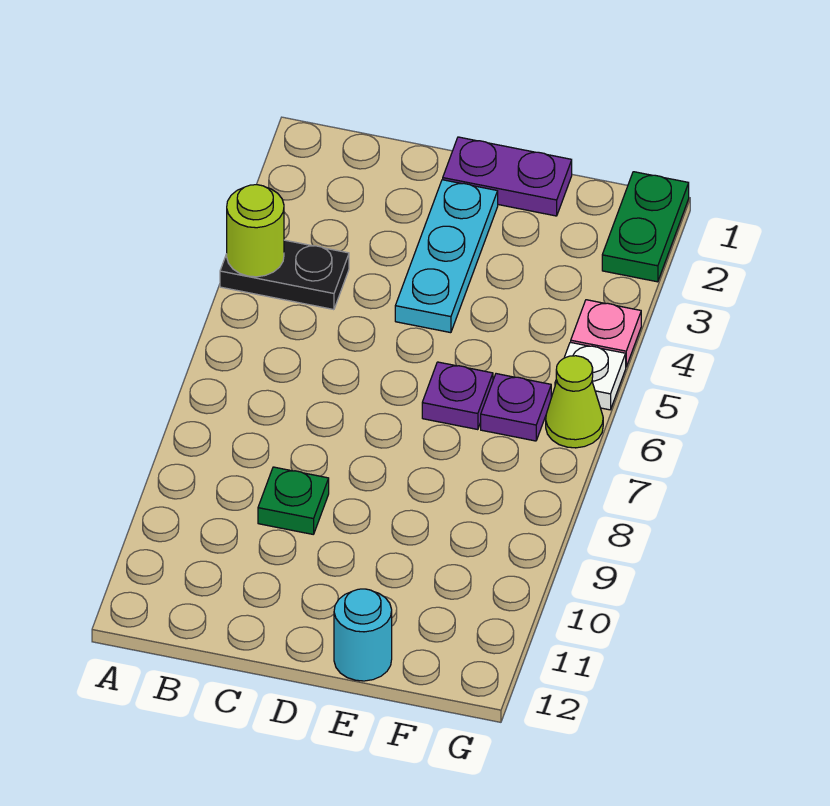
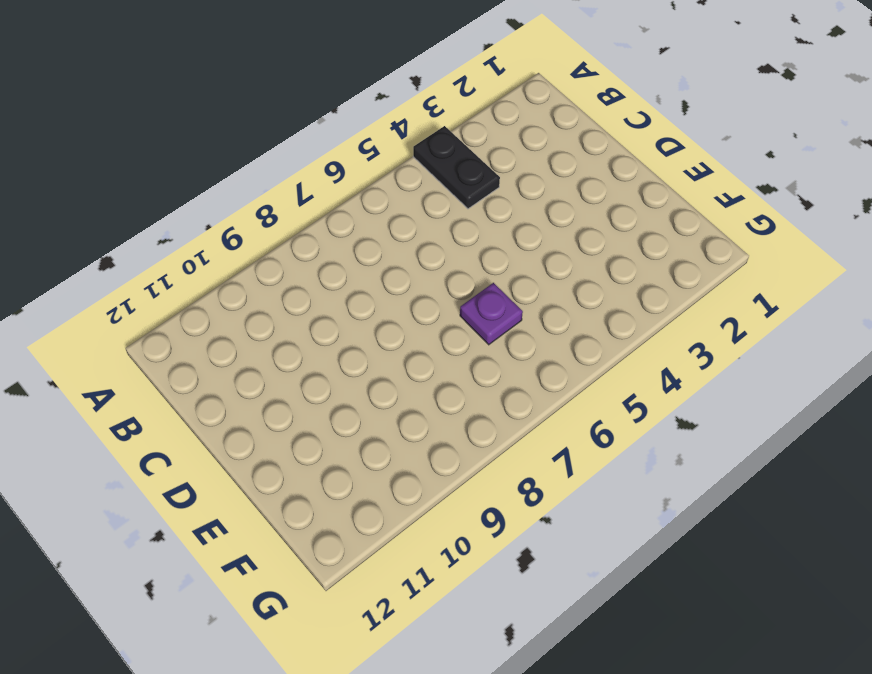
none -> green plate C9 level 1
none -> purple plate D1:E1 level 1
none -> cyan plate D2:D4 level 1

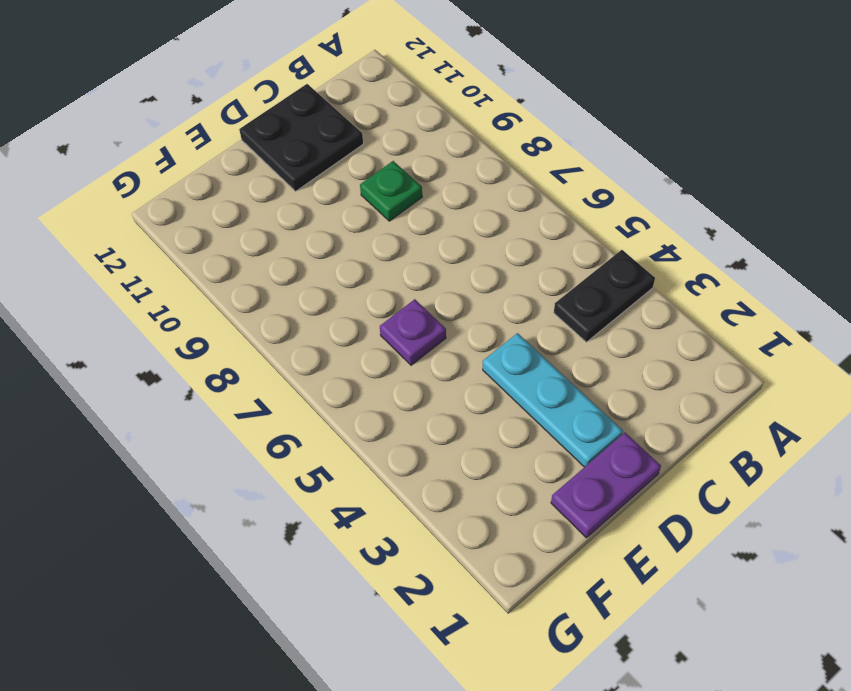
black plate C11:D12 level 1 -> none
none -> cyan round brick E12 level 1
none -> purple plate F6 level 1
none -> green plate G1:G2 level 1

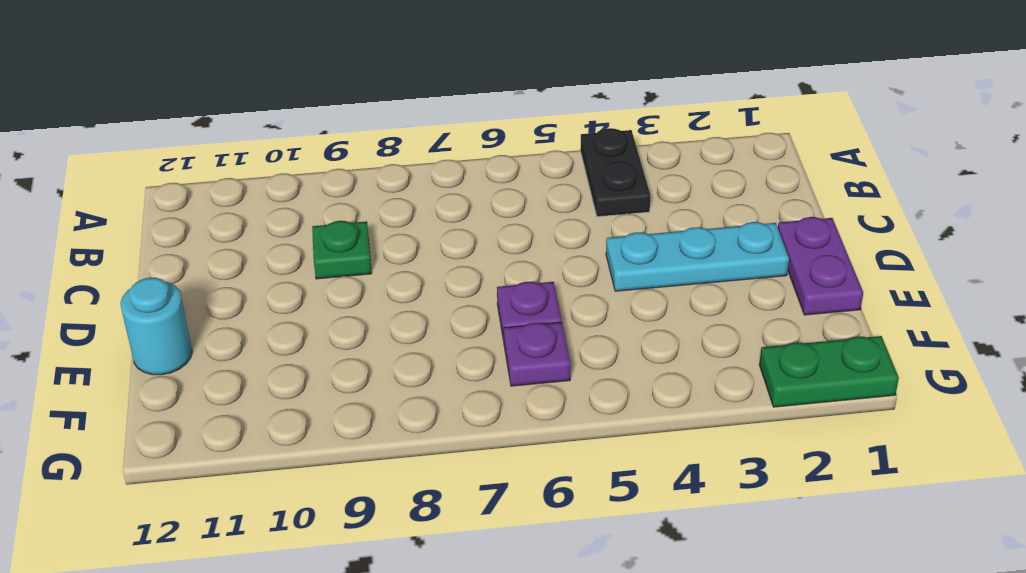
none -> pink plate G4 level 1
none -> white plate G5 level 1
none -> lime cone G6 level 1

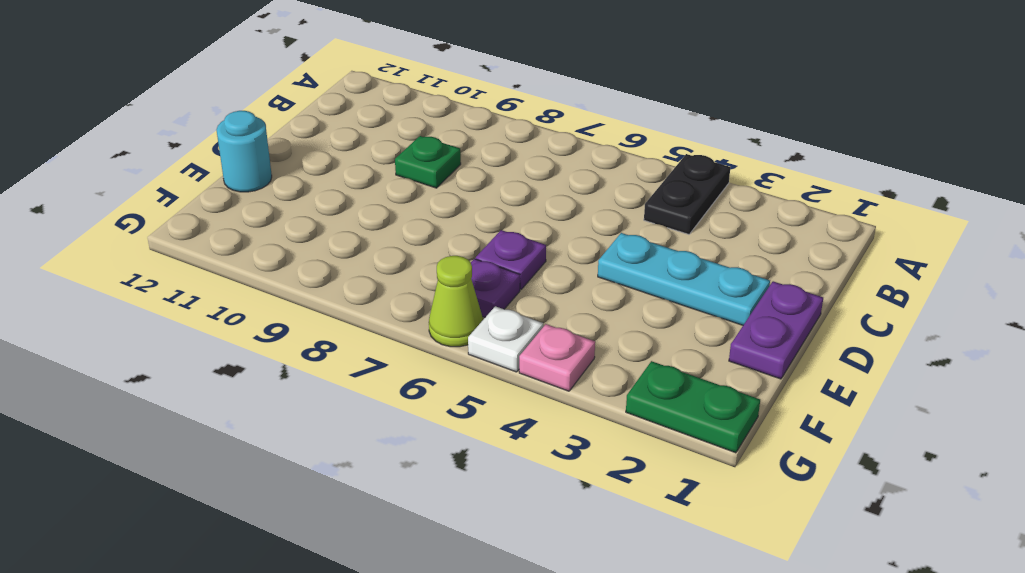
none -> lime round brick A4 level 2

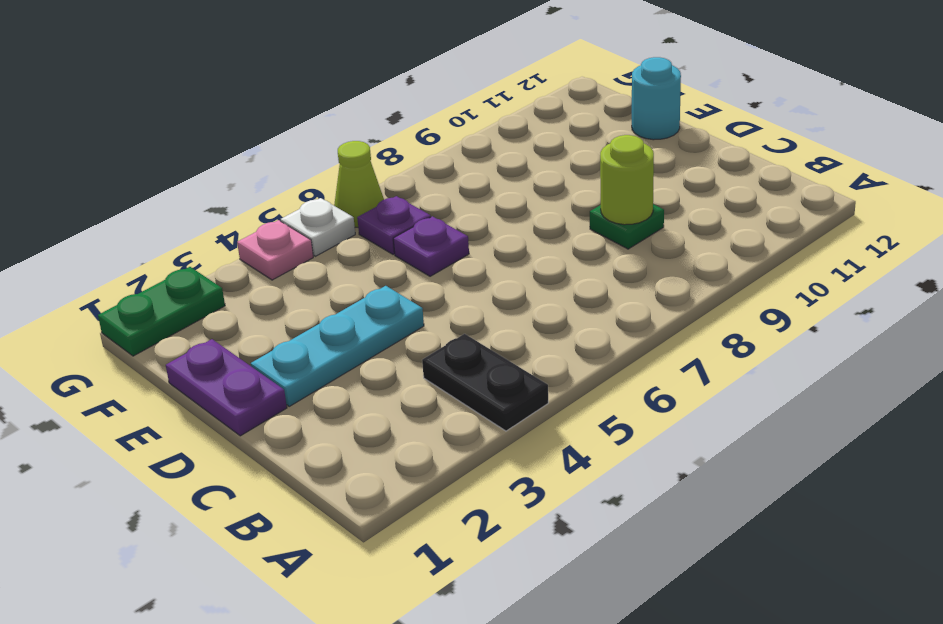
lime round brick C9 level 2 -> lime round brick A4 level 2

